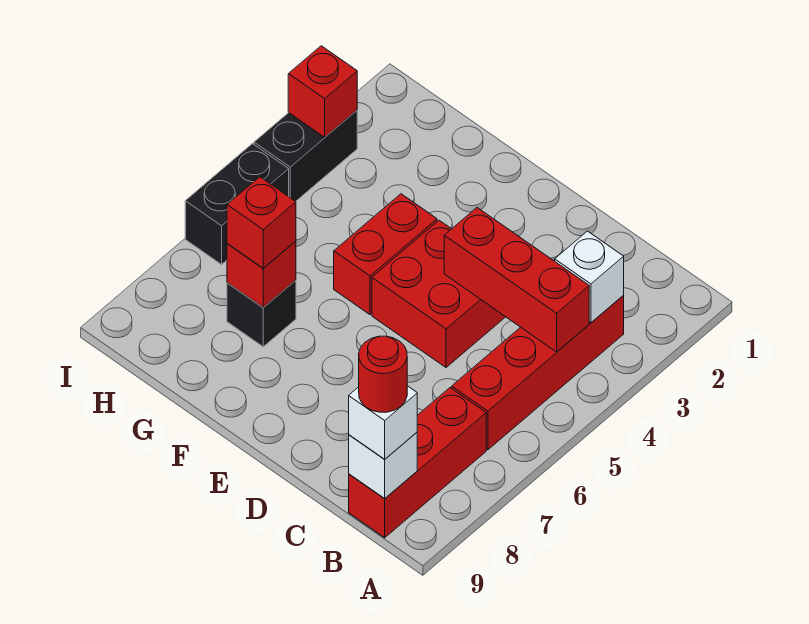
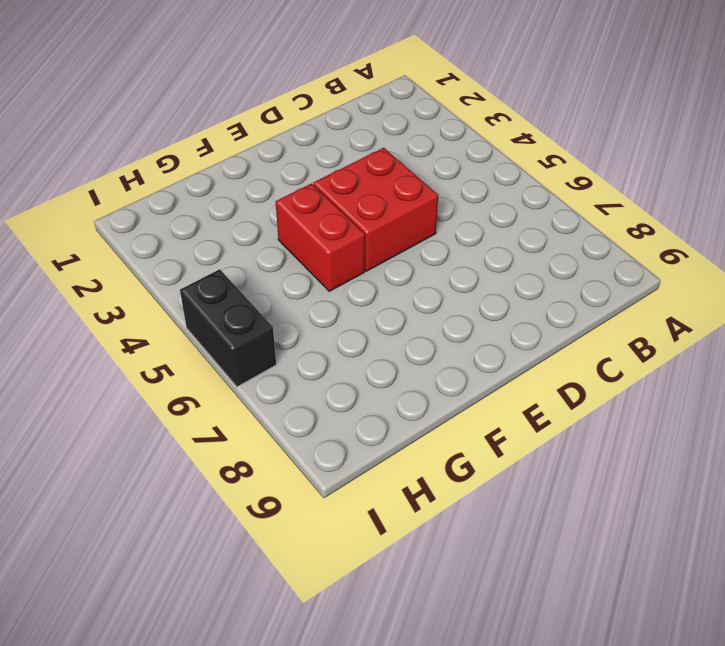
none -> red brick B3:B6 level 1
none -> red brick B7:B9 level 1
none -> black brick G7 level 1

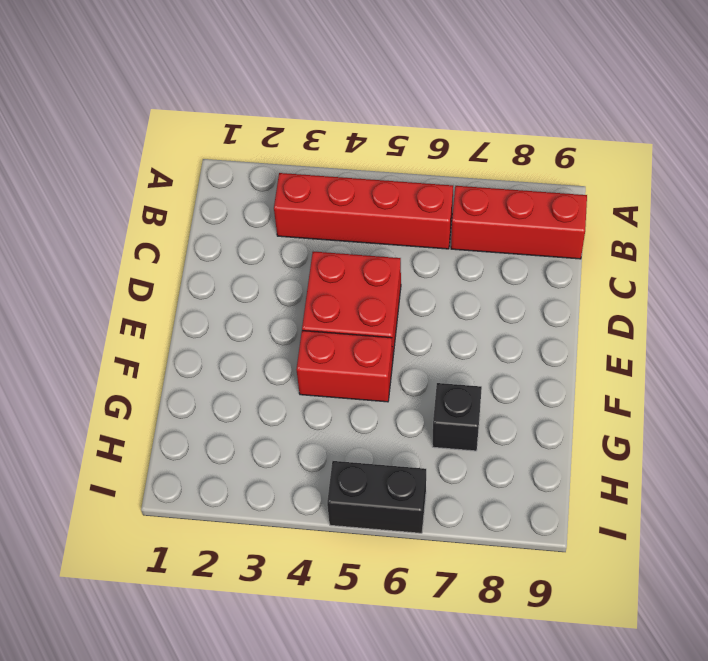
none -> black brick I3:I4 level 1
none -> white brick B3 level 2
none -> red brick B4:D4 level 2

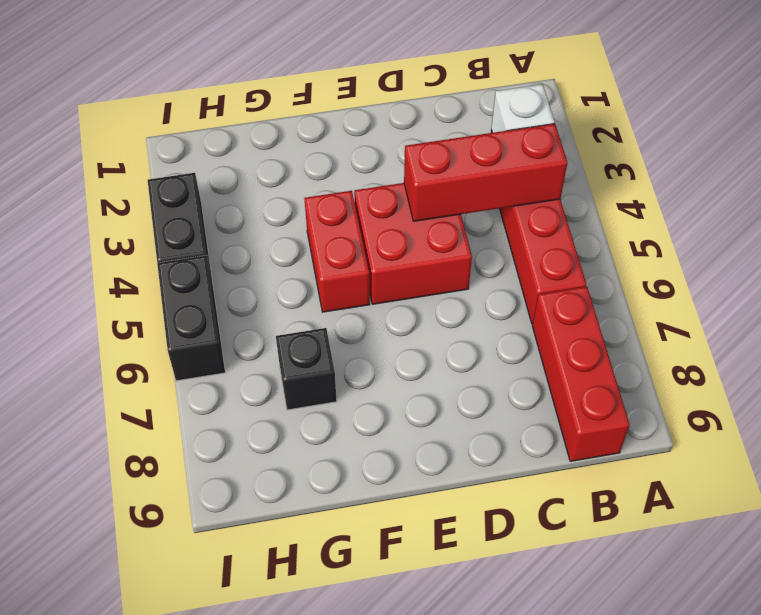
none -> white brick B9 level 2
none -> red brick G7 level 2
none -> red brick I3 level 2

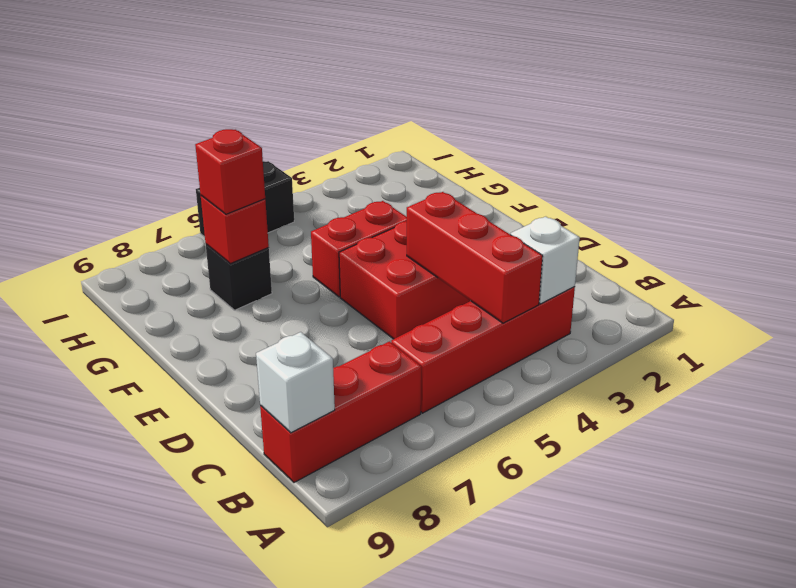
none -> black brick I3:I4 level 1
none -> red brick I3 level 2
none -> white brick B9 level 3

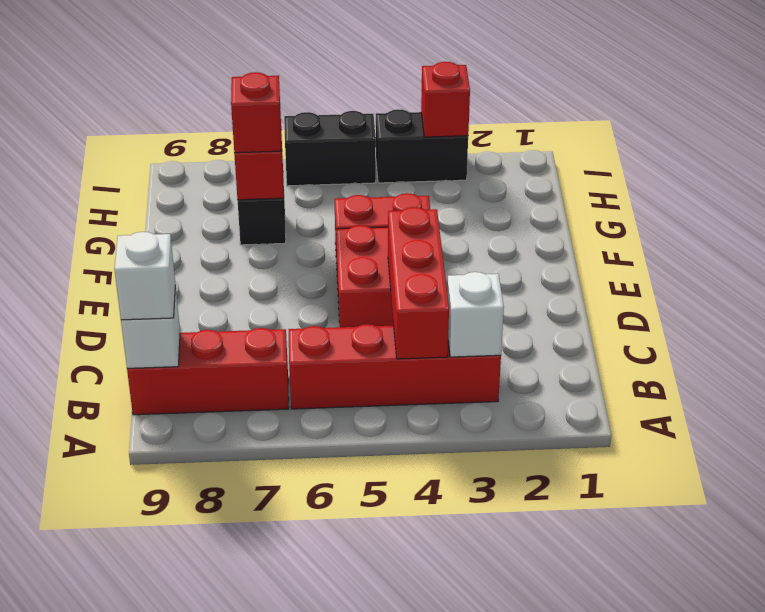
none -> red round brick B9 level 4

